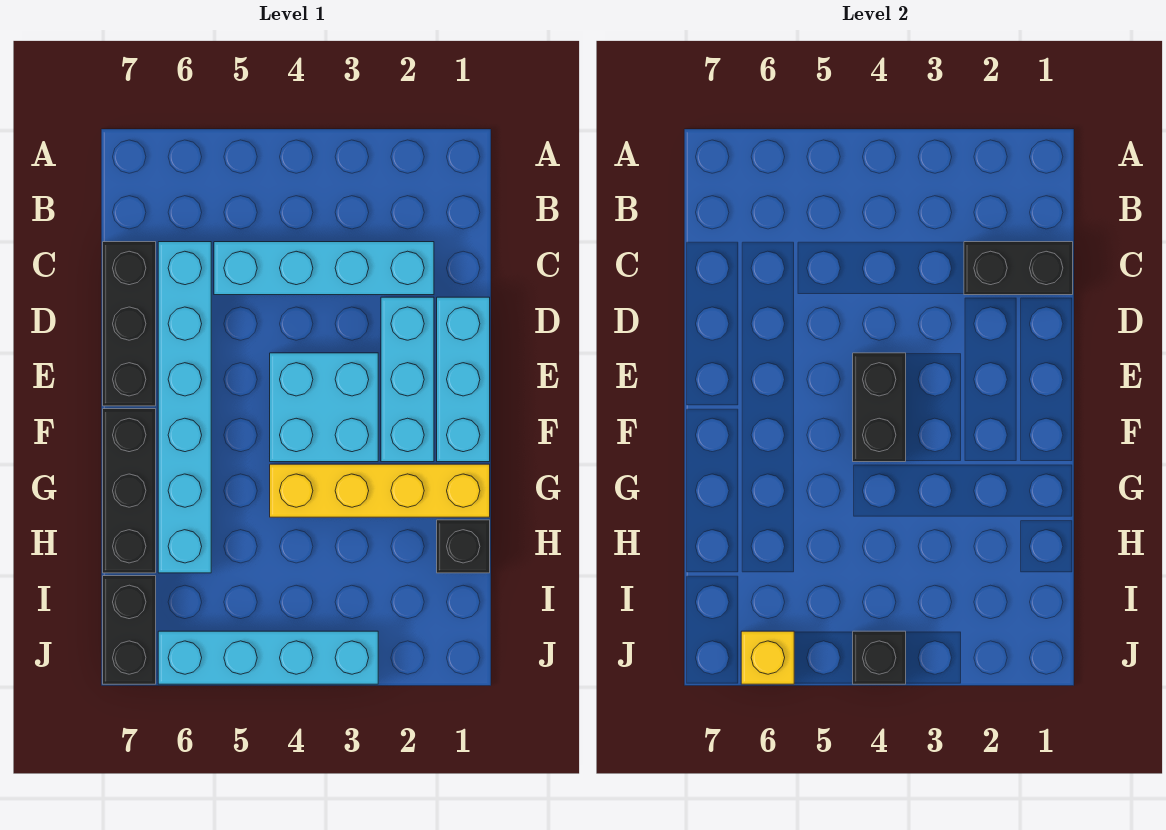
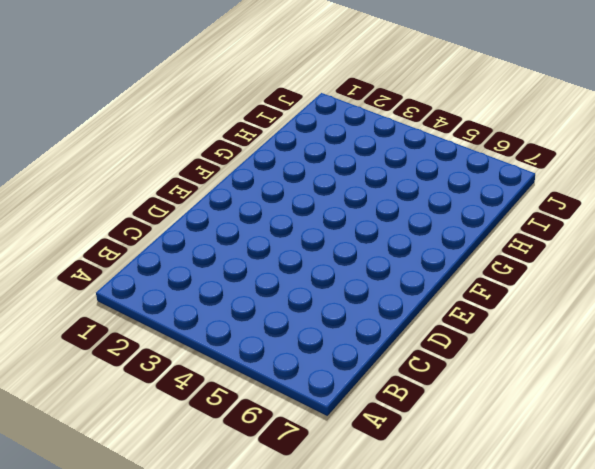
none -> cyan brick C2:C5 level 1
none -> cyan brick C6:H6 level 1
none -> black brick C7:E7 level 1

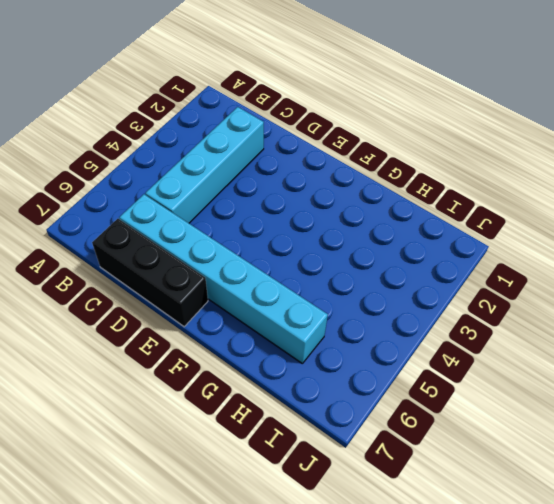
none -> cyan brick D1:F1 level 1
none -> cyan brick D2:F2 level 1
none -> cyan brick E3:F4 level 1

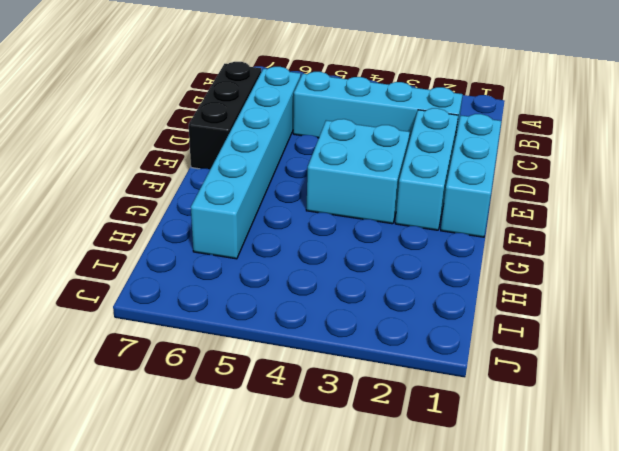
none -> black brick F7:H7 level 1
none -> yellow brick G1:G4 level 1
none -> black brick H1 level 1

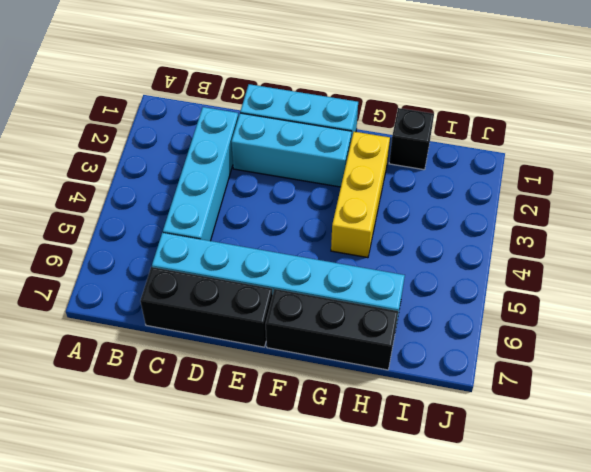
yellow brick G2:G4 level 1 -> yellow brick G1:G4 level 1
none -> cyan brick E3:F4 level 1
none -> black brick I7:J7 level 1
none -> cyan brick J3:J6 level 1

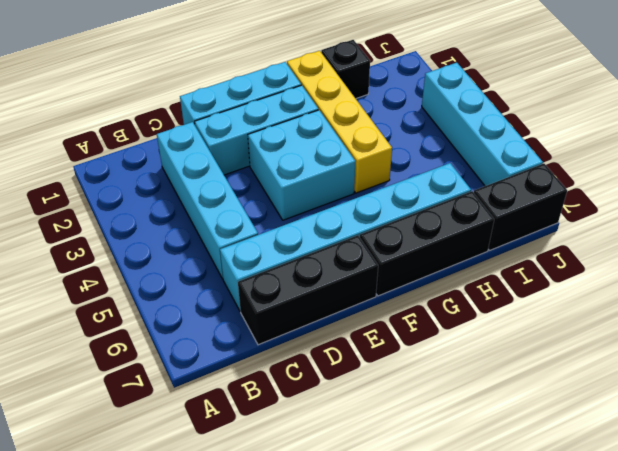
none -> black brick C1:C2 level 2
none -> black brick E4:F4 level 2
none -> black brick J4 level 2

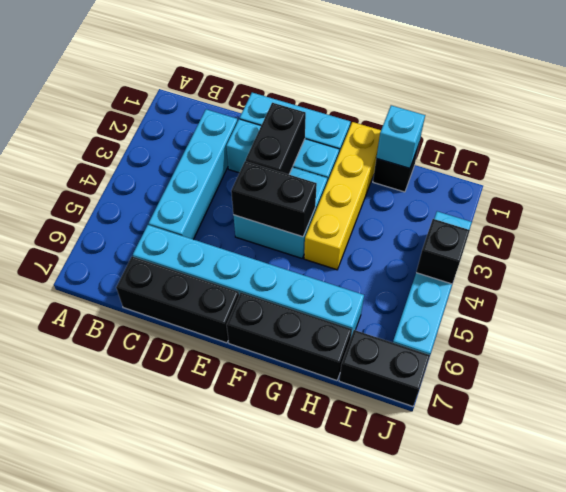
black brick E2:E3 level 2 -> black brick C1:C2 level 2
cyan brick H1 level 2 -> none
none -> yellow brick J6 level 2

